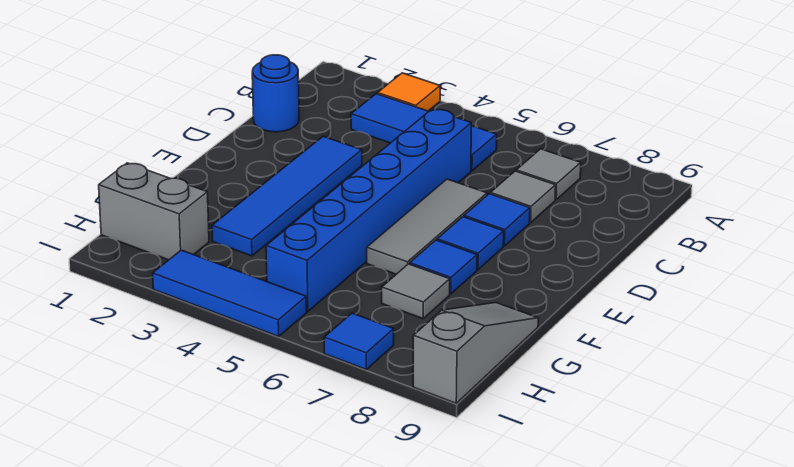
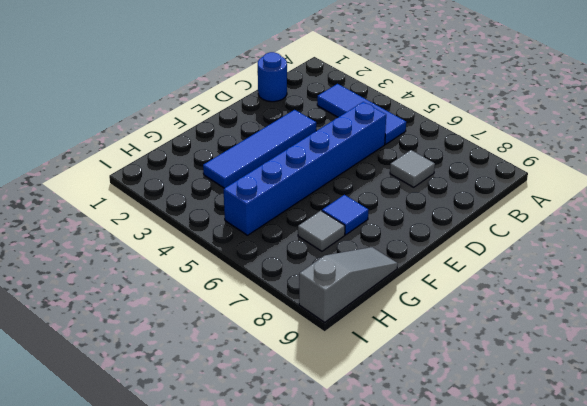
none -> orange tile A3 level 1
none -> grey tile B7 level 1
none -> grey tile D6:F6 level 1

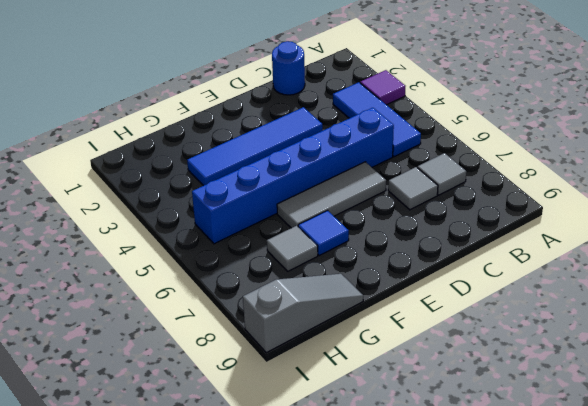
purple tile A3 level 1 -> orange tile A3 level 1
none -> blue tile D7 level 1
none -> blue tile E7 level 1
none -> grey brick H1:H2 level 1

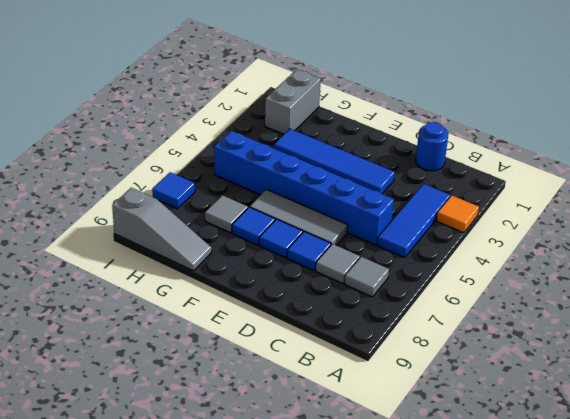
none -> blue tile I3:I5 level 1

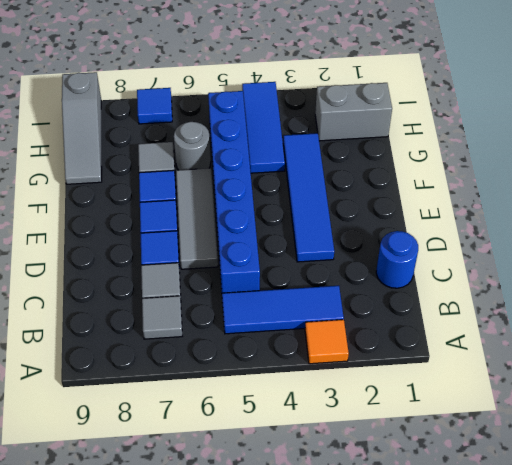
blue tile G4:I4 level 1 -> blue tile I3:I5 level 1
grey round brick G6 level 1 -> none

